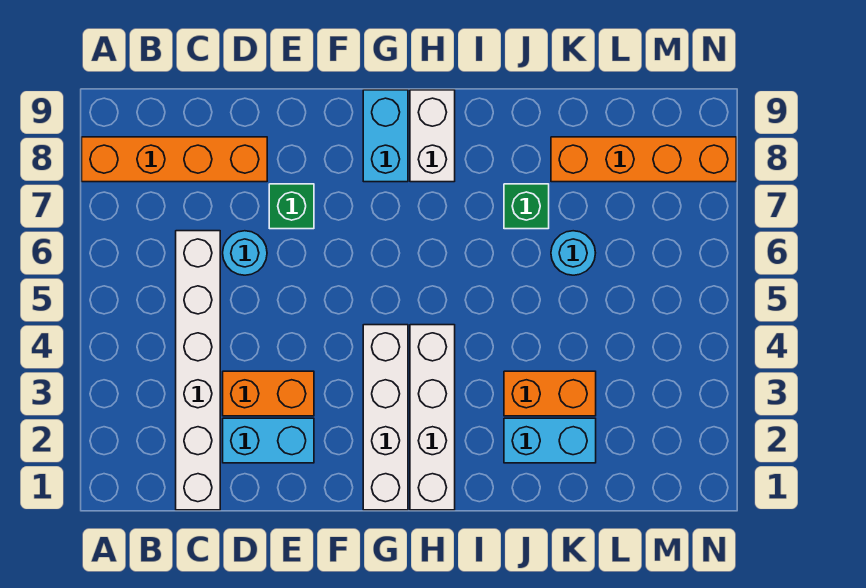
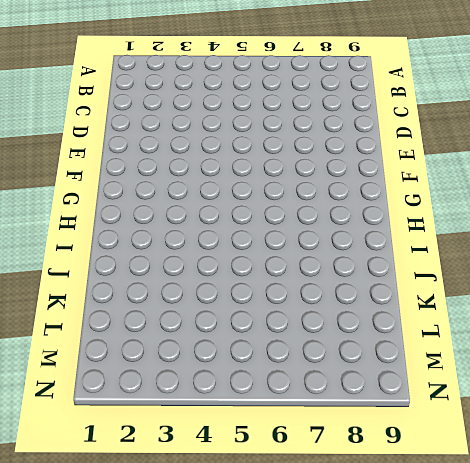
none -> orange brick A8:D8 level 1
none -> white brick C1:C6 level 1
none -> cyan brick D2:E2 level 1

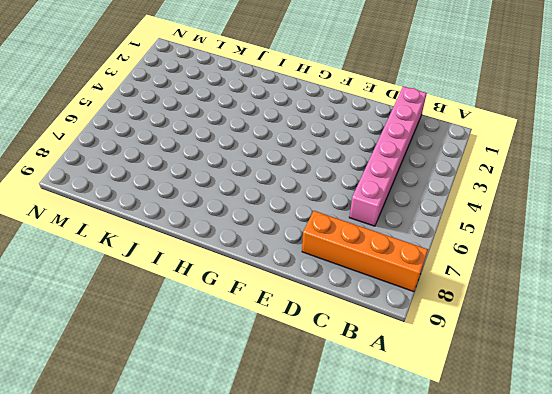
pink brick C1:C6 level 1 -> white brick C1:C6 level 1
none -> cyan brick D2:E2 level 1
none -> orange brick D3:E3 level 1
none -> cyan round brick D6 level 1

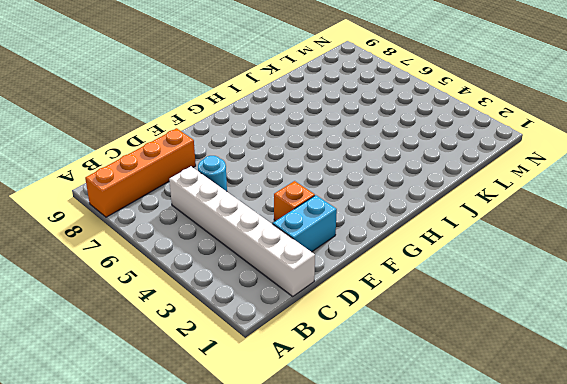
orange brick E3 level 1 -> orange brick D3:E3 level 1
none -> green brick E7 level 1
none -> white brick G1:G4 level 1
none -> cyan brick G8:G9 level 1

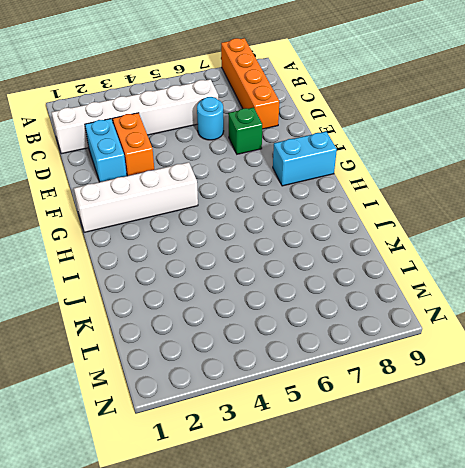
none -> white brick H1:H4 level 1
none -> white brick H8:H9 level 1
none -> cyan brick J2:K2 level 1

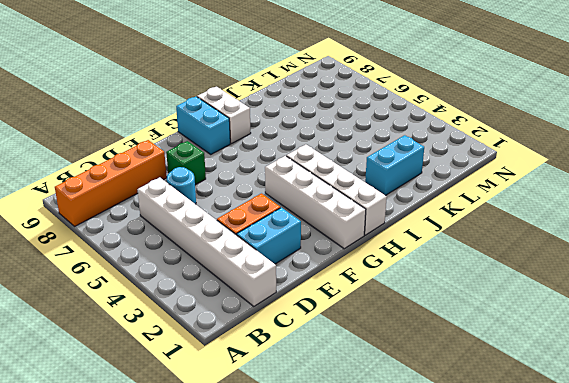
none -> orange brick J3:K3 level 1
none -> green brick J7 level 1
none -> cyan round brick K6 level 1

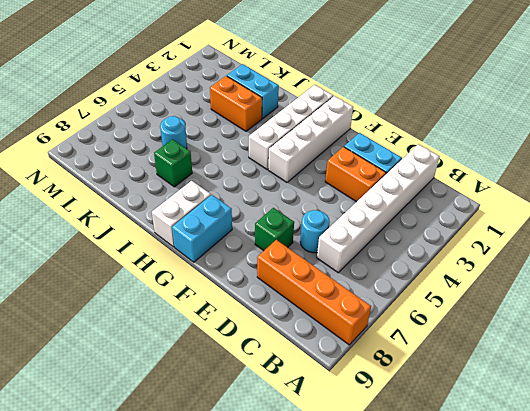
none -> orange brick K8:N8 level 1

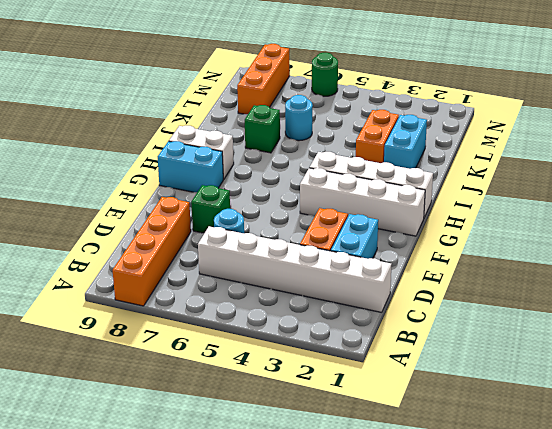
orange brick L8:N8 level 1 -> orange brick K8:N8 level 1
green round brick N6 level 1 -> none

